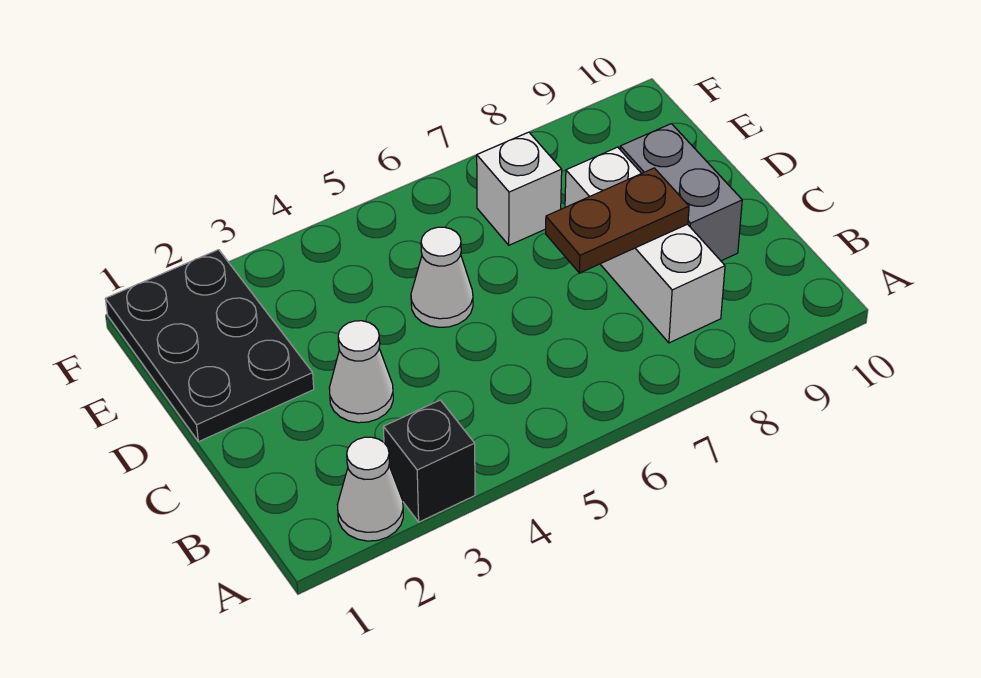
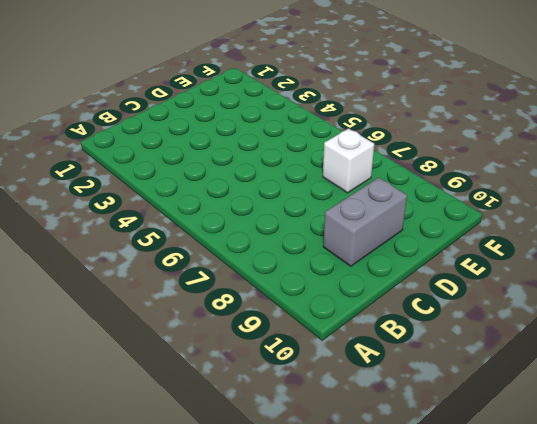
none -> white cone A2 level 1
none -> black brick A3 level 1

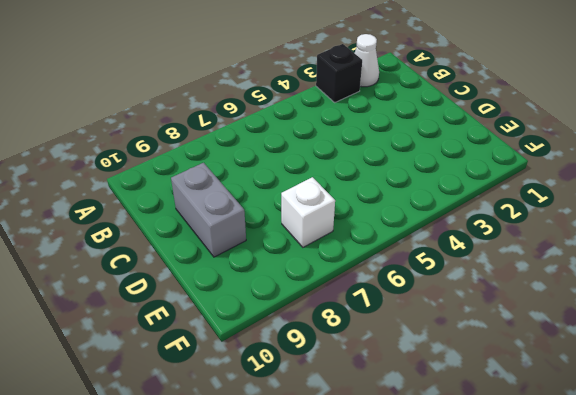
none -> white brick B8:D8 level 1
none -> white cone C3 level 1

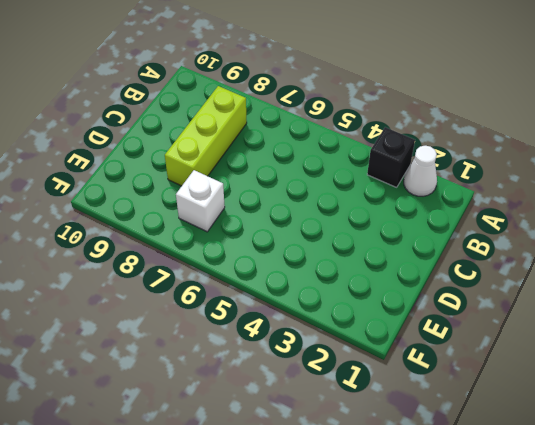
lime brick B8:D8 level 1 -> white brick B8:D8 level 1
none -> white cone C3 level 1
none -> grey brick C9:D9 level 1

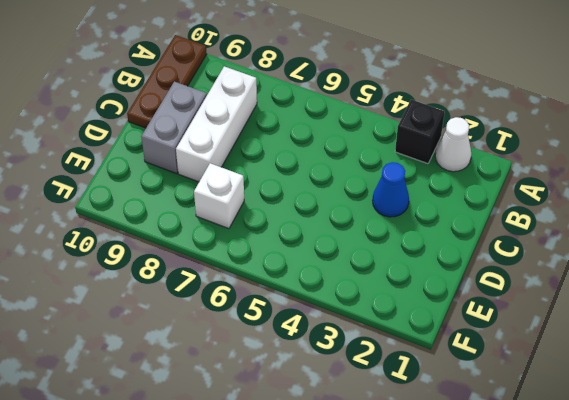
brown plate A10:C10 level 1 -> none
blue cone C3 level 1 -> white cone C3 level 1
none -> black plate D1:F2 level 1
none -> white cone D5 level 1

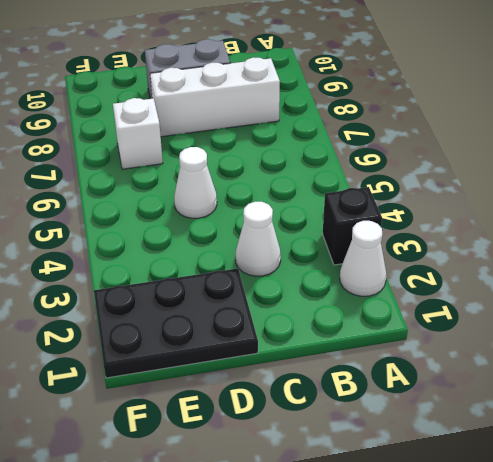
none -> brown plate C7:C8 level 2

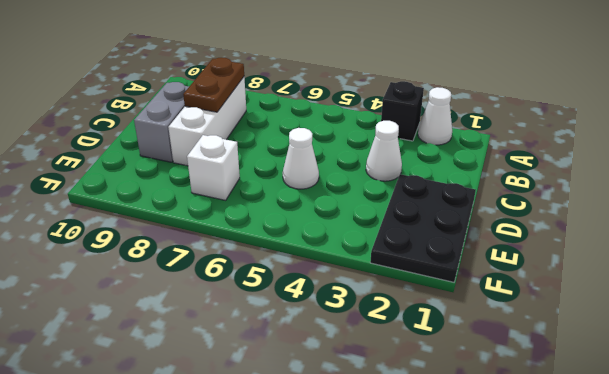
brown plate B8:C8 level 2 -> brown plate C7:C8 level 2

